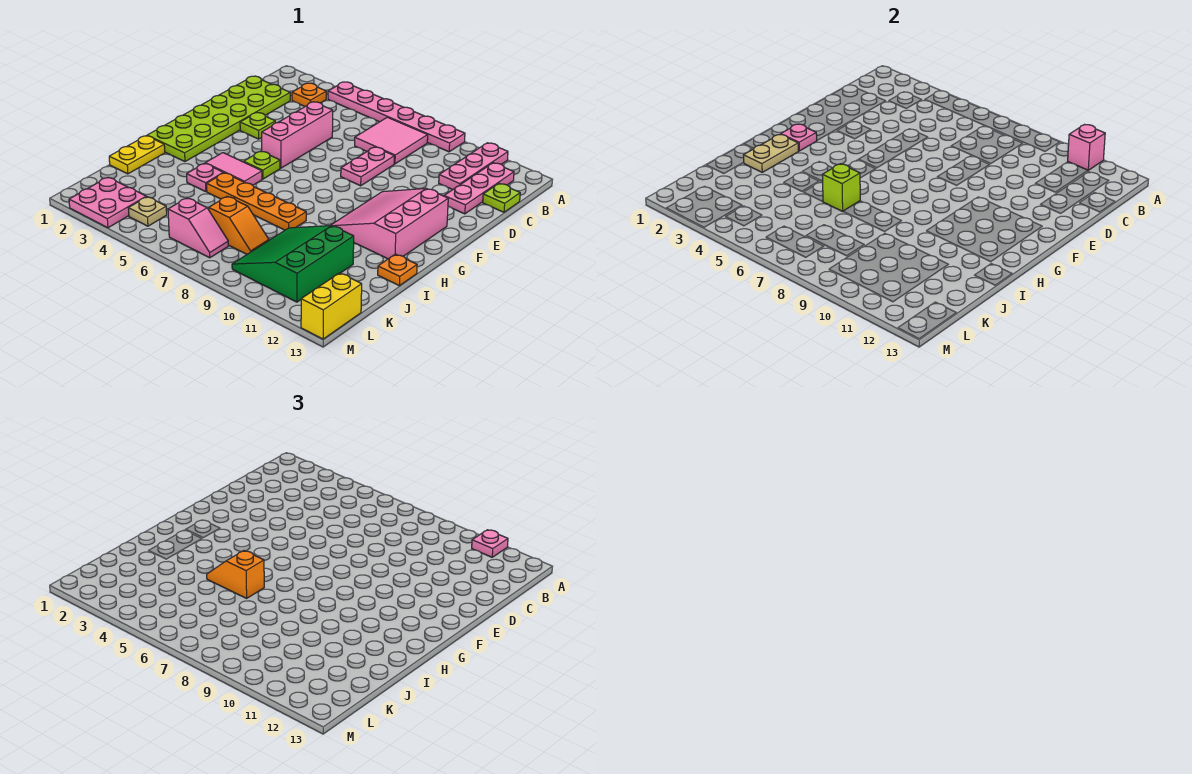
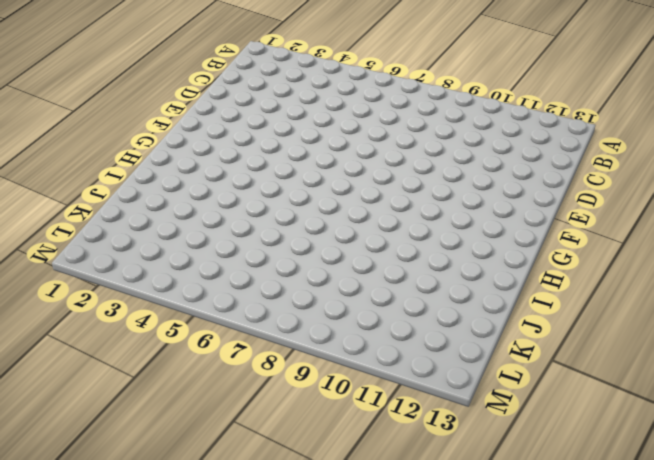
none -> pink plate A4:A9 level 1
none -> pink plate A11:C11 level 1
none -> orange plate B3 level 1

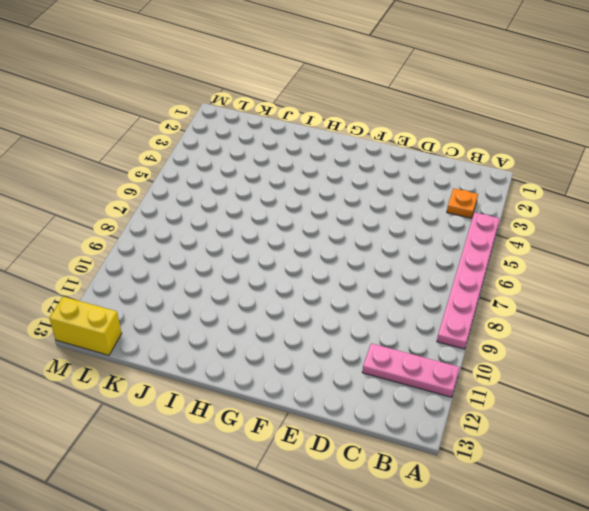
none -> pink tile B7:C8 level 1
none -> pink plate B12:D12 level 1
none -> lime plate C1:H2 level 1

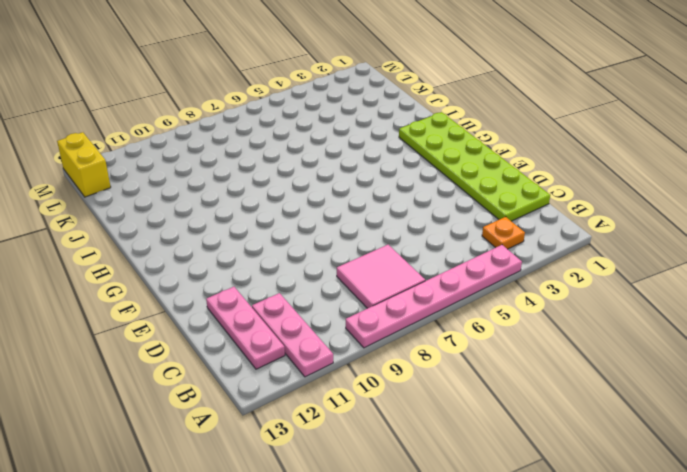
none -> lime plate C13 level 1
none -> pink brick D5:F5 level 1
none -> pink plate D8:E8 level 1

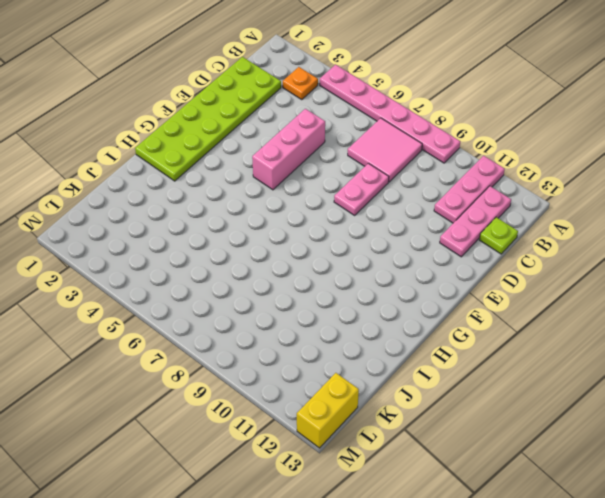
none -> lime plate E3 level 1
none -> pink slope F10:H12 level 1 top 12
none -> lime plate G5 level 1

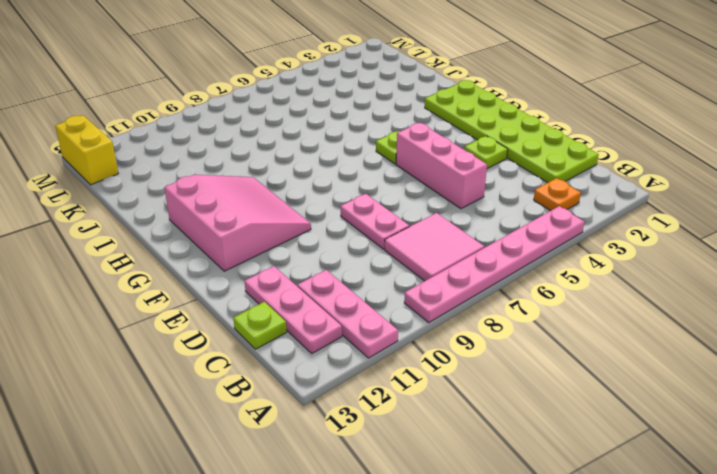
none -> pink tile H4:H5 level 1
none -> yellow plate I1:J1 level 1
none -> pink plate I4 level 1

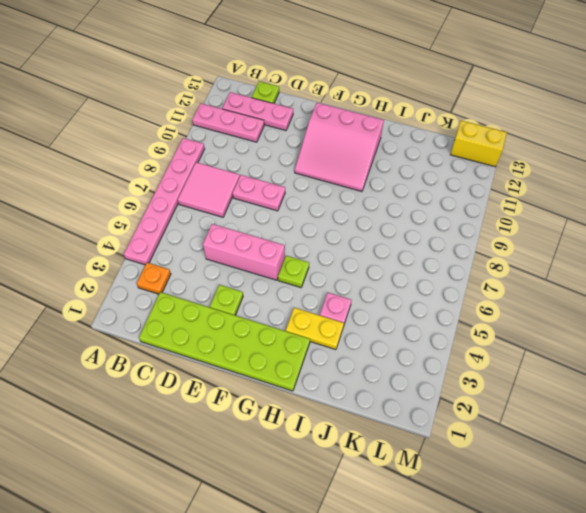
yellow plate H3:I3 level 1 -> yellow plate I1:J1 level 1
none -> pink tile H4:H5 level 1
none -> orange plate I5:I8 level 1
none -> orange plate I13 level 1

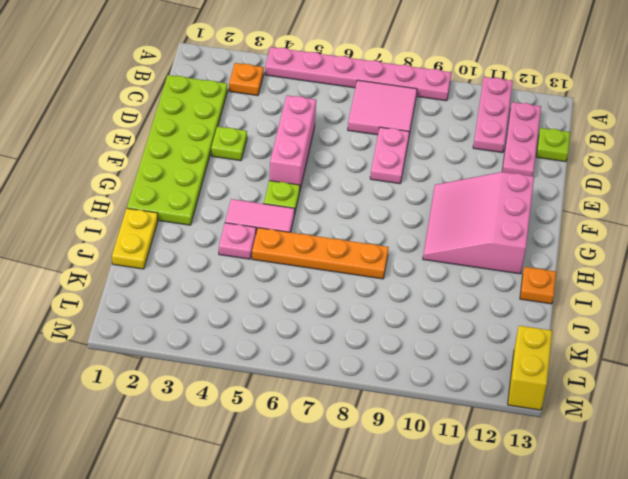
none -> green slope J9:L11 level 1 top 11
none -> orange slope K7:K8 level 1 top 7
none -> pink plate L2:M3 level 1

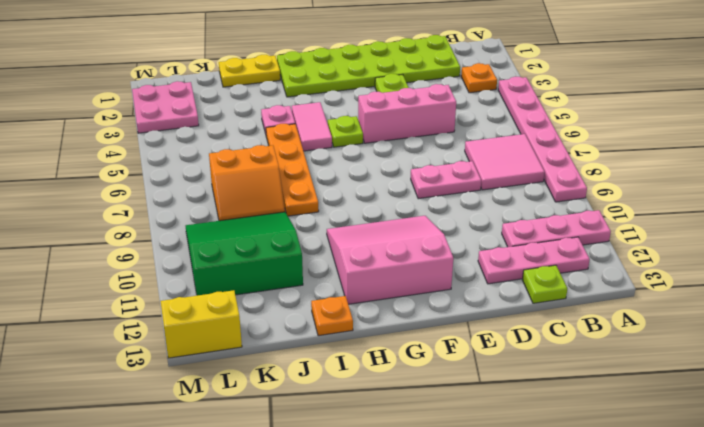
orange slope J7:K8 level 1 top 7 -> orange slope K7:K8 level 1 top 7
none -> tan plate L4 level 1
none -> pink slope L6:L7 level 1 top 6
none -> pink brick A11 level 2

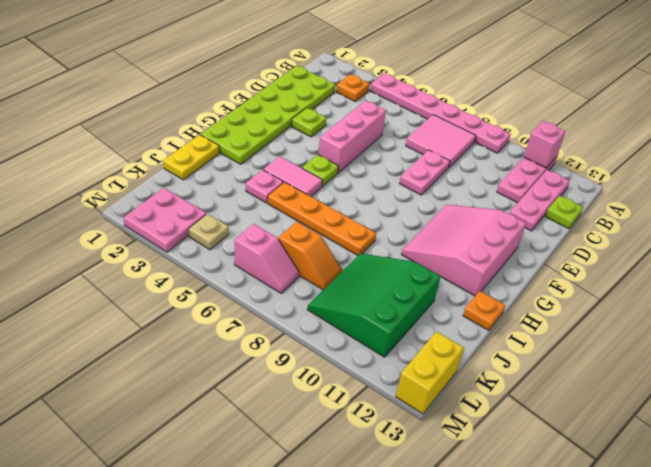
none -> pink plate G2 level 2
none -> tan plate H2:I2 level 2
none -> lime brick I6 level 2

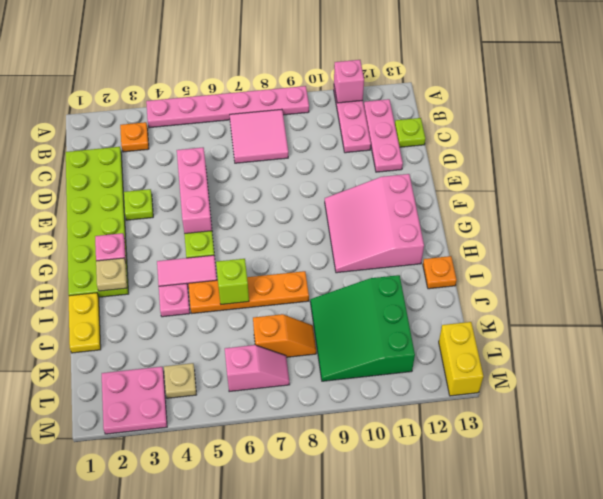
tan plate H2 level 2 -> tan plate H2:I2 level 2
none -> pink plate D8:E8 level 1
none -> pink plate A11 level 3
none -> orange slope I5:I6 level 3 top 6

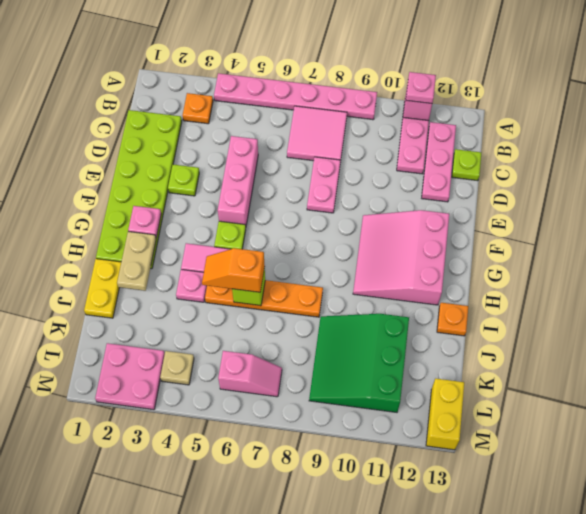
none -> orange slope K7:K8 level 1 top 7

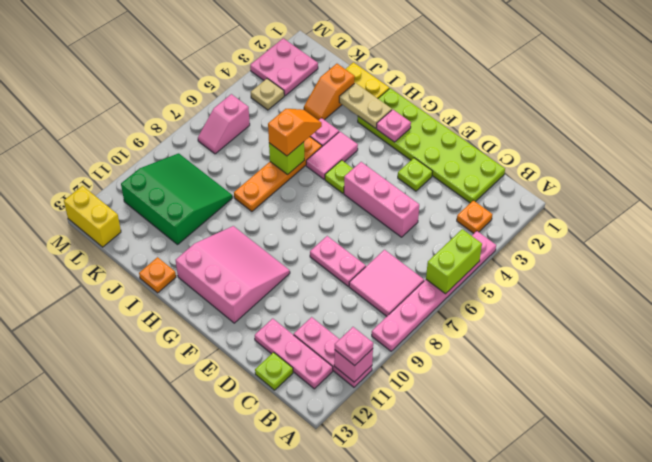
lime brick A5:A6 level 2 -> none
orange slope J2:J3 level 1 top 2 -> orange slope K7:K8 level 1 top 7

